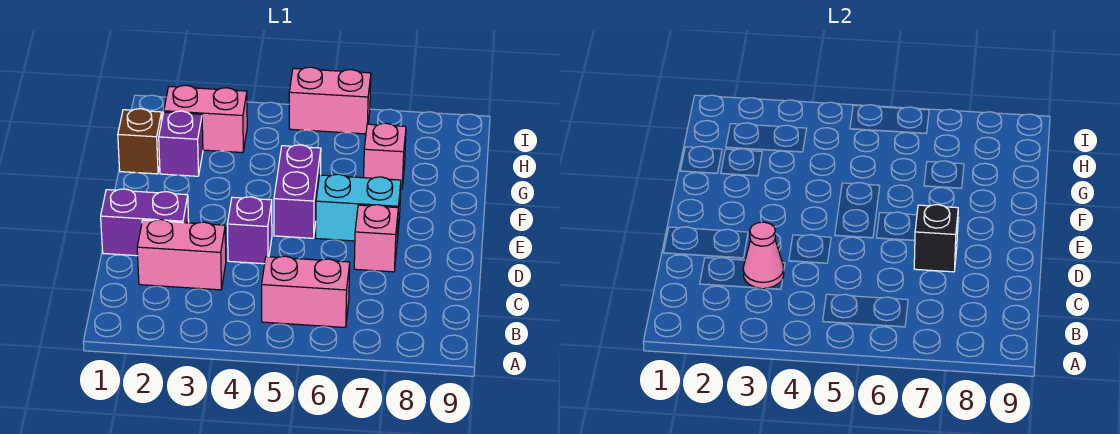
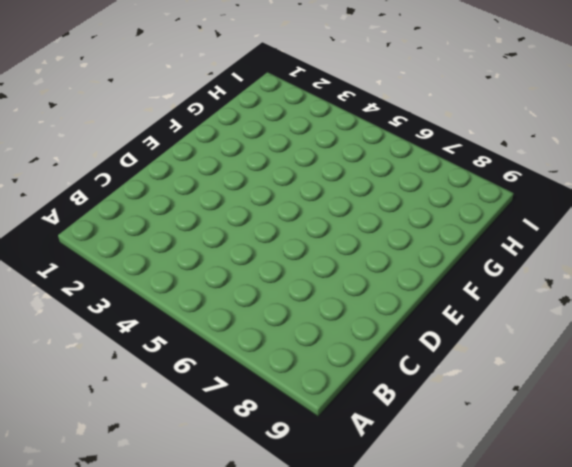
none -> pink brick B5:B6 level 1
none -> pink brick C2:C3 level 1
none -> purple brick D1:D2 level 1

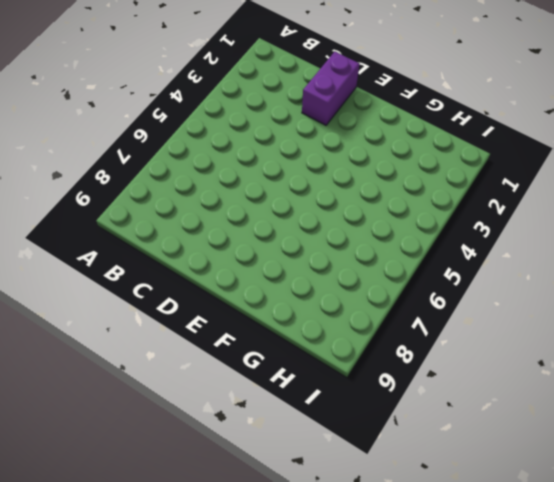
none -> pink brick B5:B6 level 1
none -> pink brick C2:C3 level 1
none -> purple brick D4 level 1

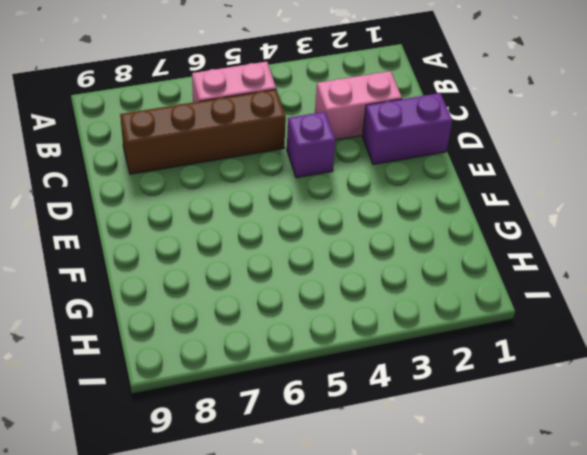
brown brick C5:C8 level 1 -> none
none -> pink brick D7 level 1
none -> purple brick E5:F5 level 1
none -> cyan brick E6:E7 level 1

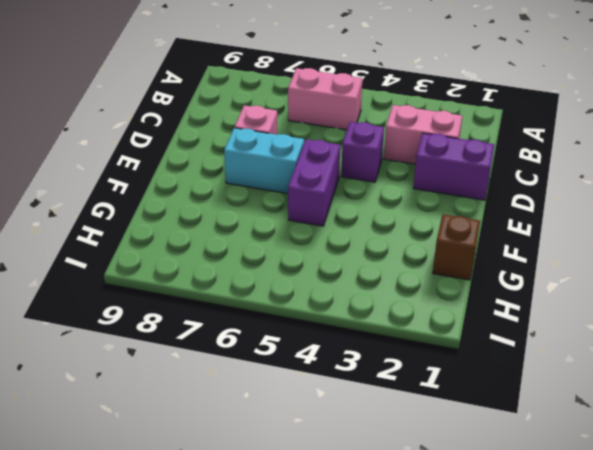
none -> purple brick G2 level 1
none -> pink brick G7 level 1
none -> pink brick H2:H3 level 1

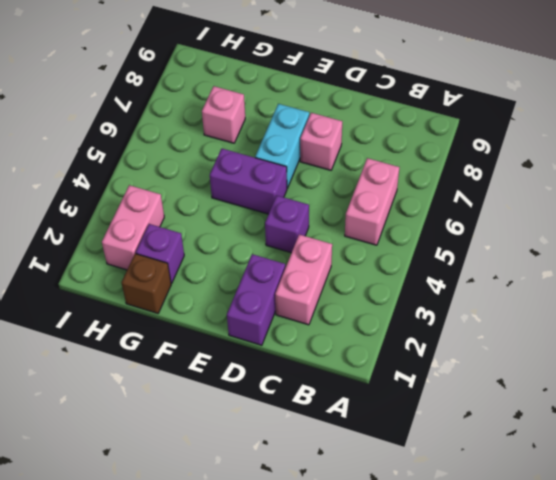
none -> pink brick I5:I6 level 1
none -> pink cone C3 level 2
none -> black brick D7 level 2

